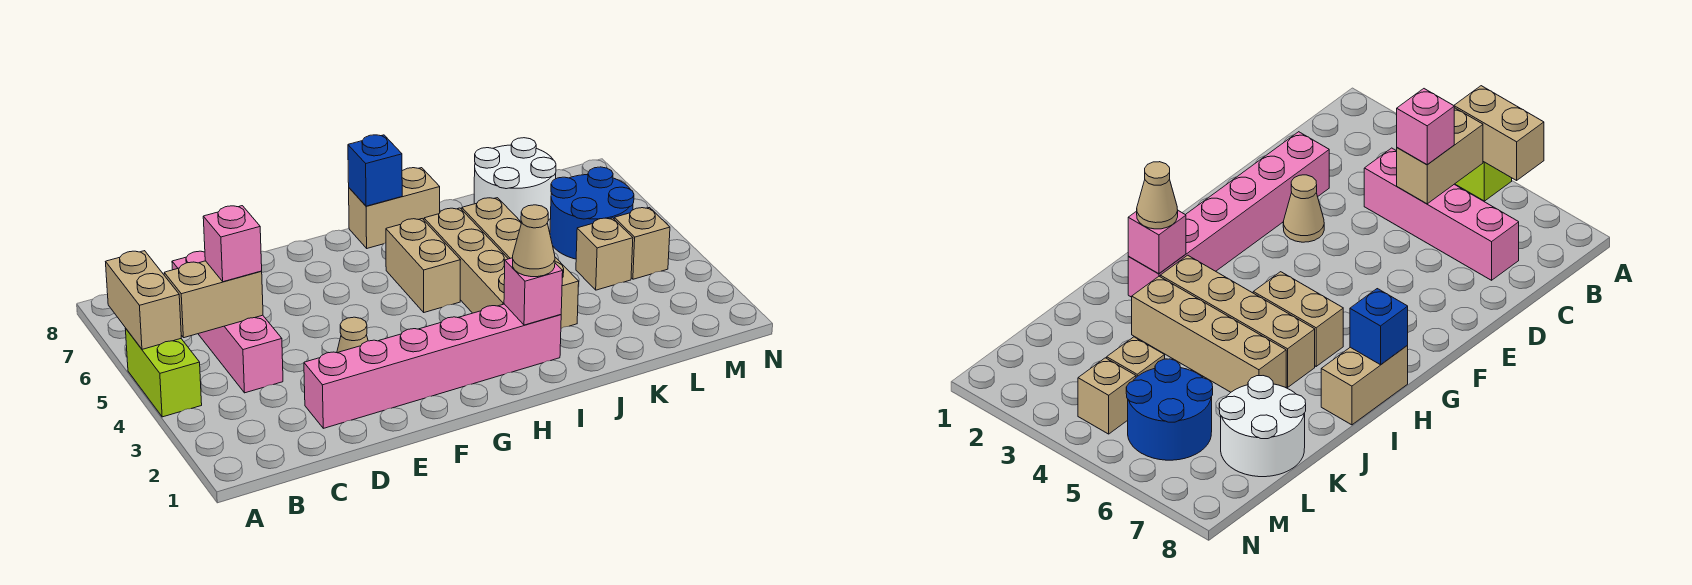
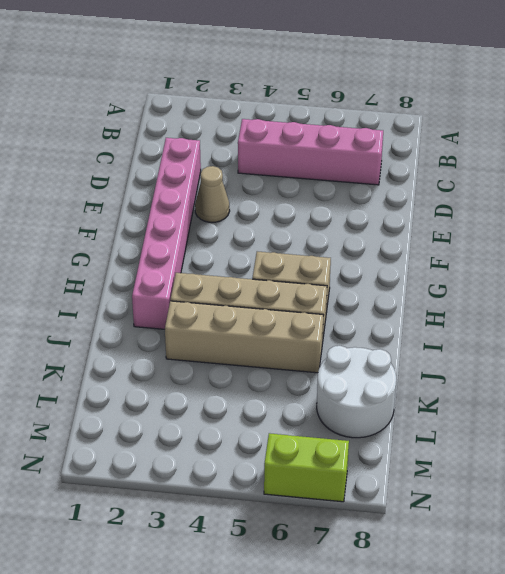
lime brick N6:N7 level 1 -> lime brick A4:A5 level 1
none -> tan brick H8:I8 level 1
none -> tan brick L4 level 1
none -> blue round brick L5:M6 level 1

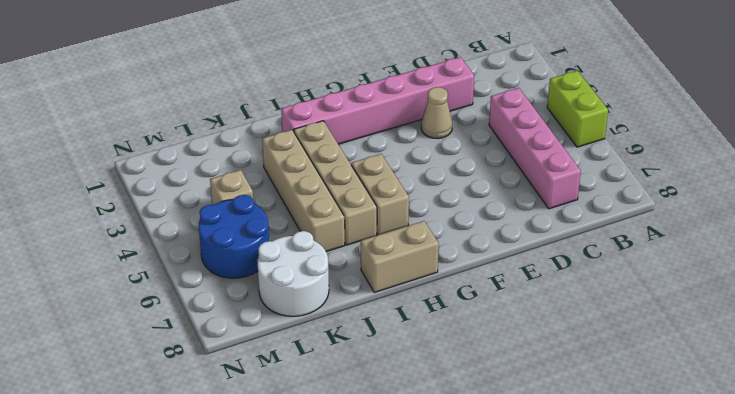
none -> tan brick M4 level 1
none -> tan brick A5:A6 level 2
none -> tan brick B5:C5 level 2

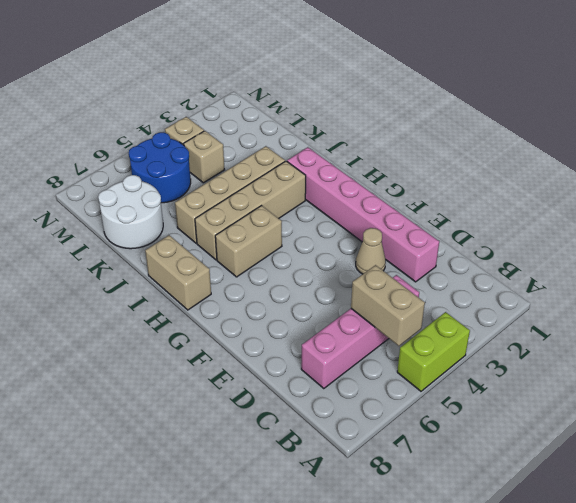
none -> tan brick A5:A6 level 2
none -> blue brick H8 level 2
none -> pink brick I2 level 2

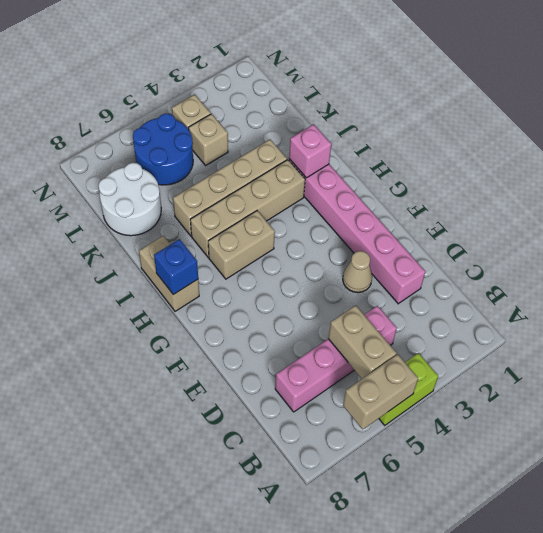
none -> pink brick C5 level 3
none -> tan cone I2 level 3

